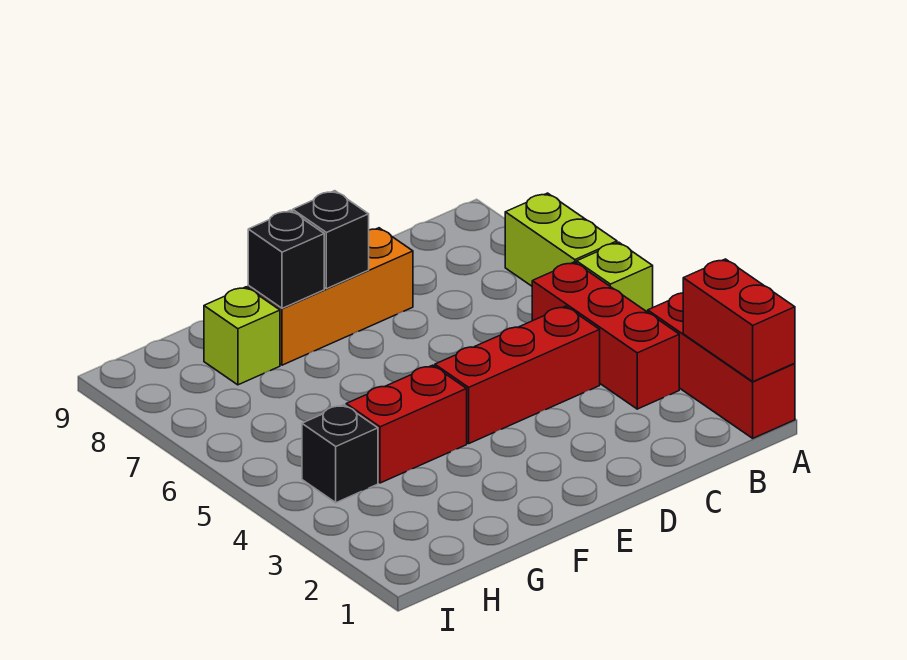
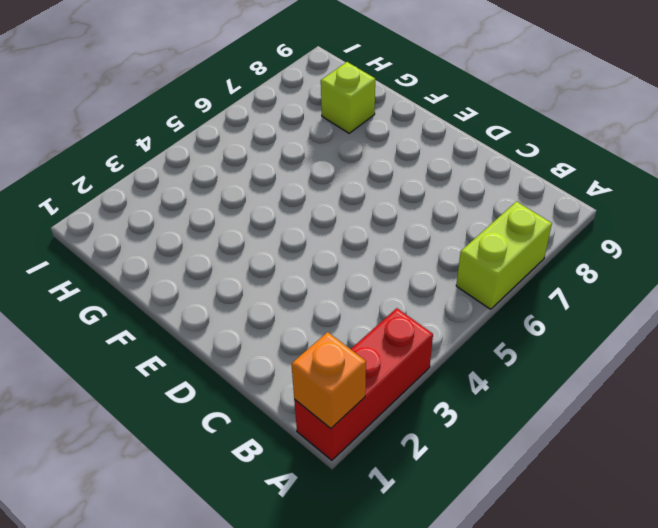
orange brick A1 level 2 -> red brick A1:A2 level 2
none -> lime brick A5 level 1
none -> red brick B3:B5 level 1
none -> red brick C4:E4 level 1

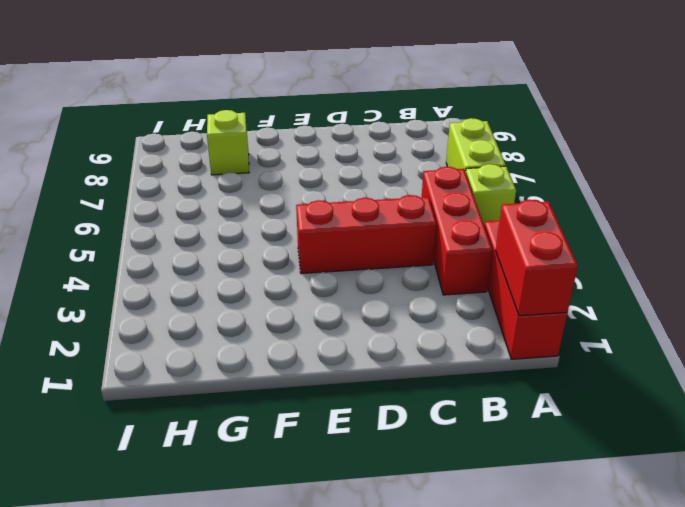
none -> orange brick D8:F8 level 1
none -> red brick F4:G4 level 1
none -> black brick H4 level 1

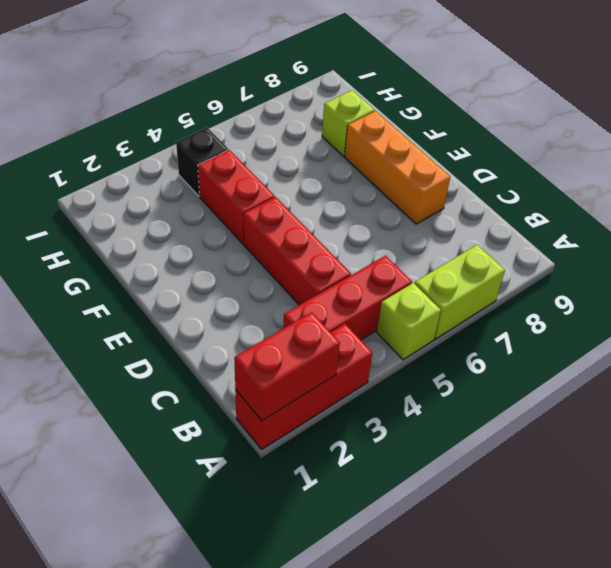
none -> black brick E8 level 2
none -> black brick F8 level 2

